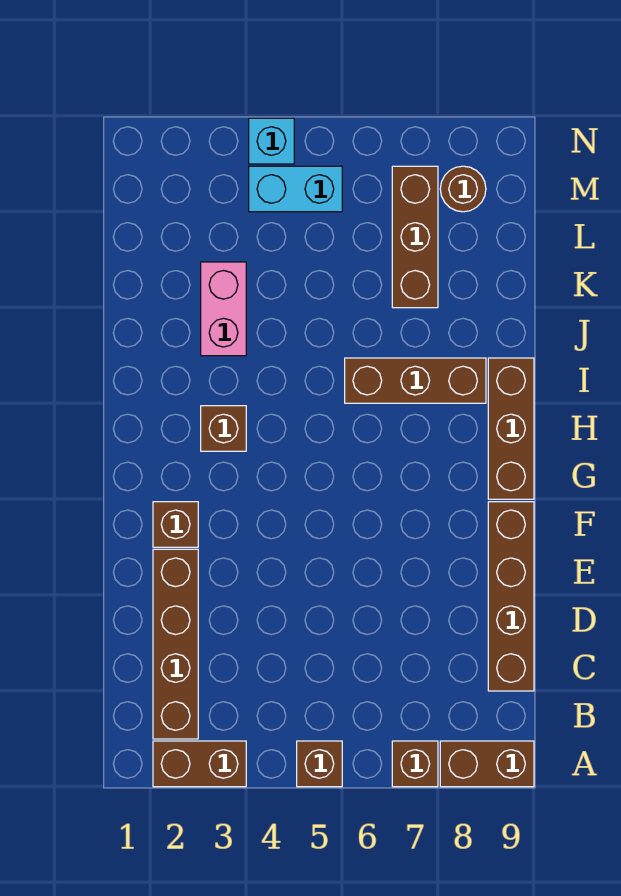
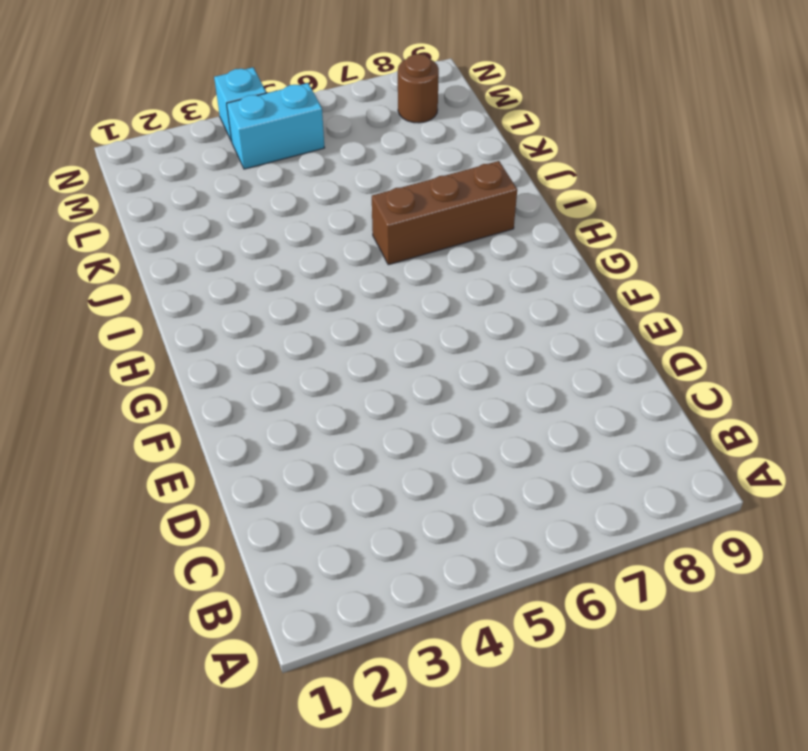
none -> brown brick A2:A3 level 1
none -> brown brick A5 level 1
none -> brown brick A7 level 1

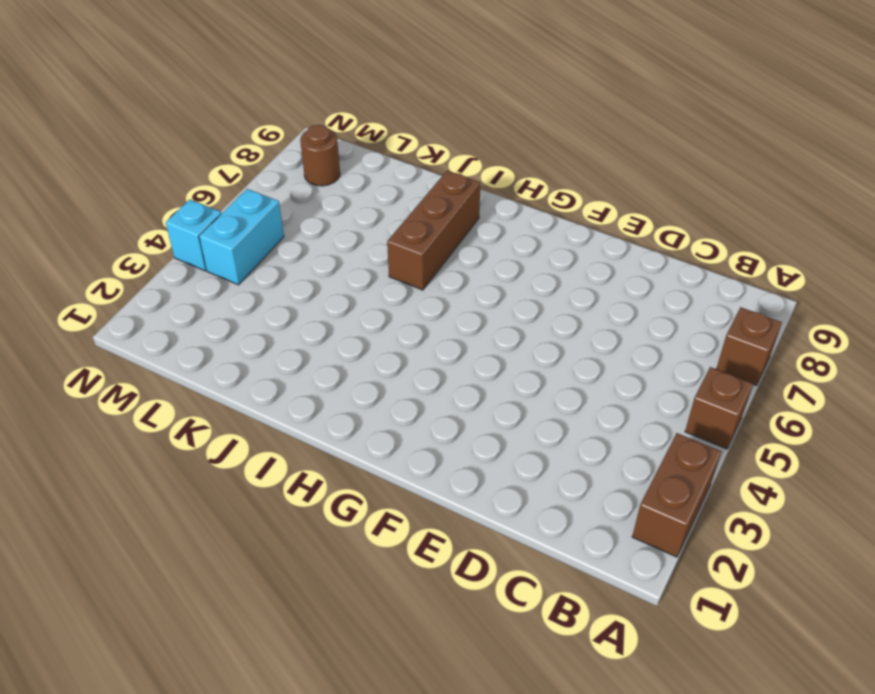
none -> brown brick A8:A9 level 1
none -> brown brick B2:E2 level 1
none -> brown brick C9:F9 level 1

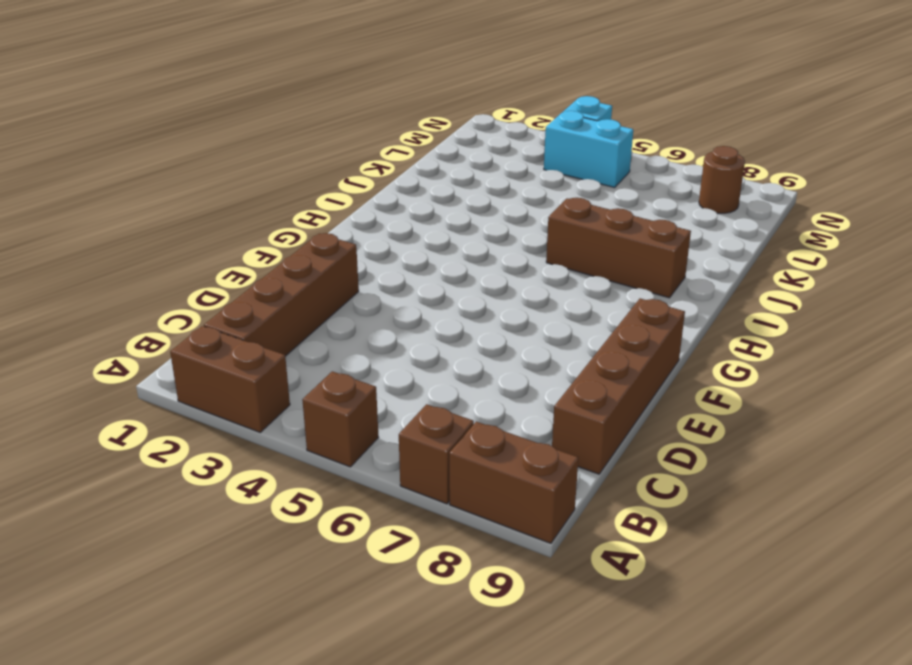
none -> brown brick F2 level 1
none -> brown brick G9:I9 level 1
none -> brown brick H3 level 1

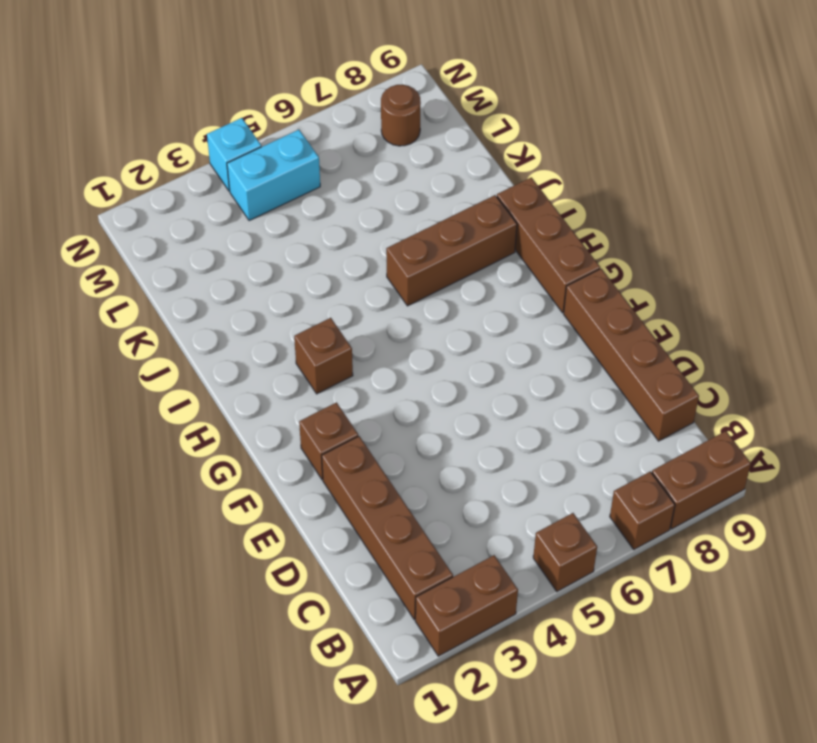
none -> pink brick J3:K3 level 1
none -> brown brick K7:M7 level 1

